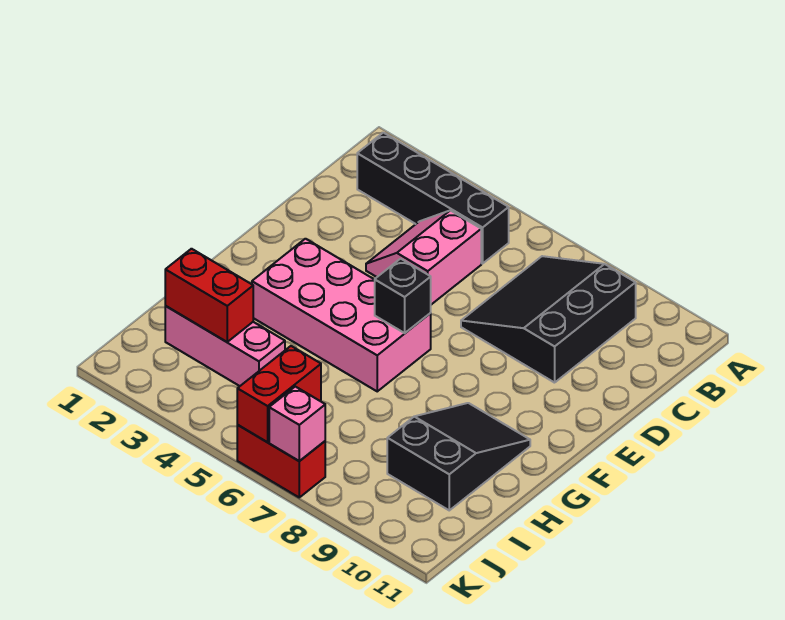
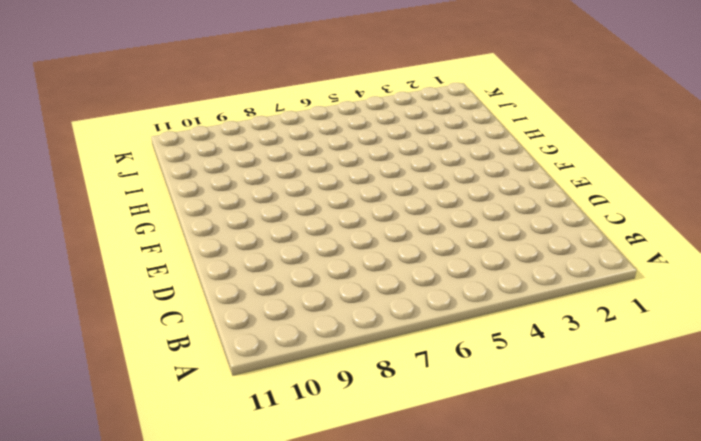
none -> black brick B2:B5 level 1
none -> black slope B7:D9 level 1 top 9

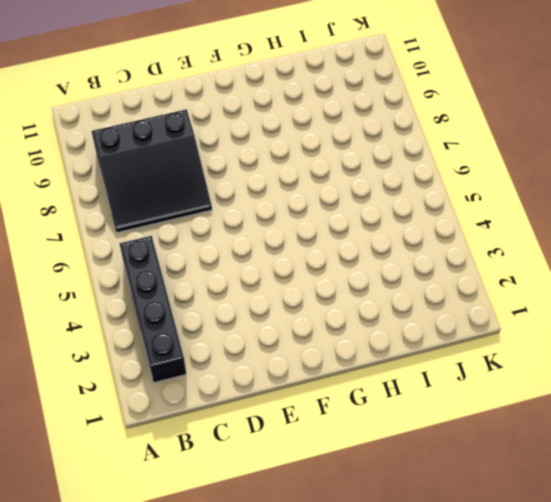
none -> pink slope C4:D5 level 1 top 5
none -> pink brick F3:G6 level 1

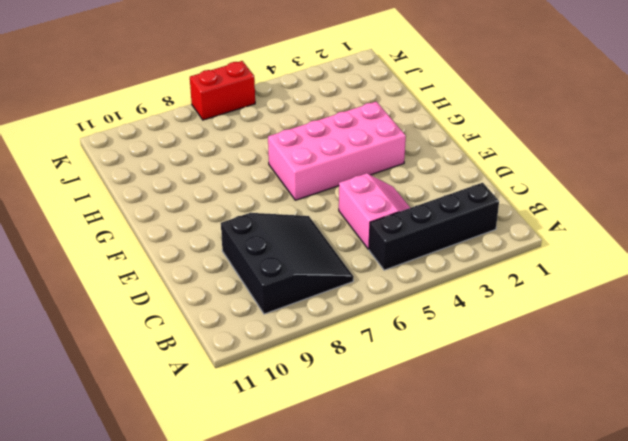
none -> black slope G9:I10 level 1 top I
none -> pink brick I2:I4 level 1

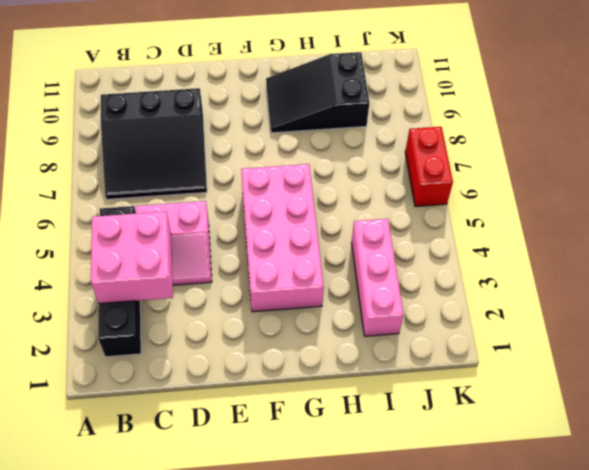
pink brick B3:C4 level 2 -> none
none -> black brick F6 level 2
none -> red brick I2:I3 level 2

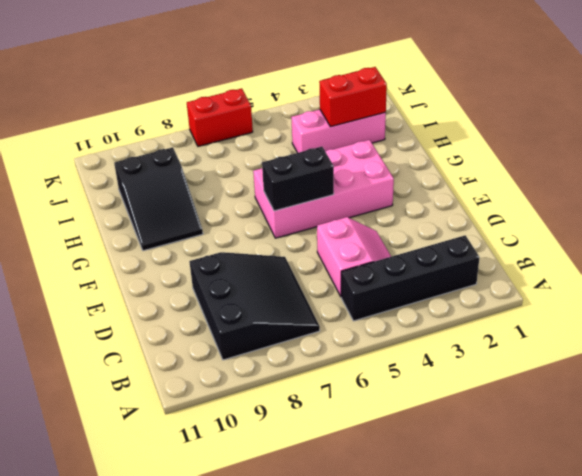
black brick F5:F6 level 2 -> black brick F6 level 2
none -> red brick J6:K6 level 2
none -> pink brick K7 level 2

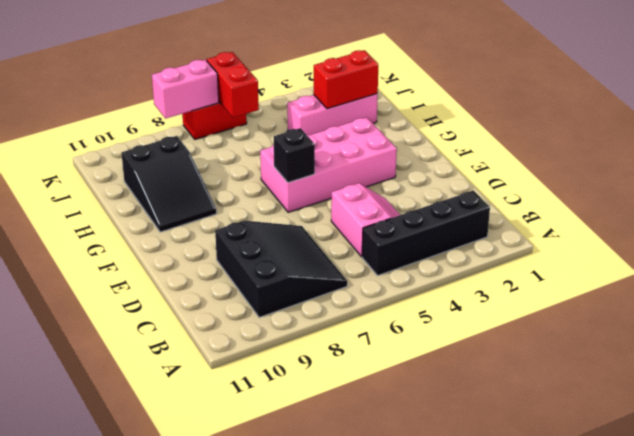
pink brick K7:K8 level 2 -> pink brick K7 level 2

